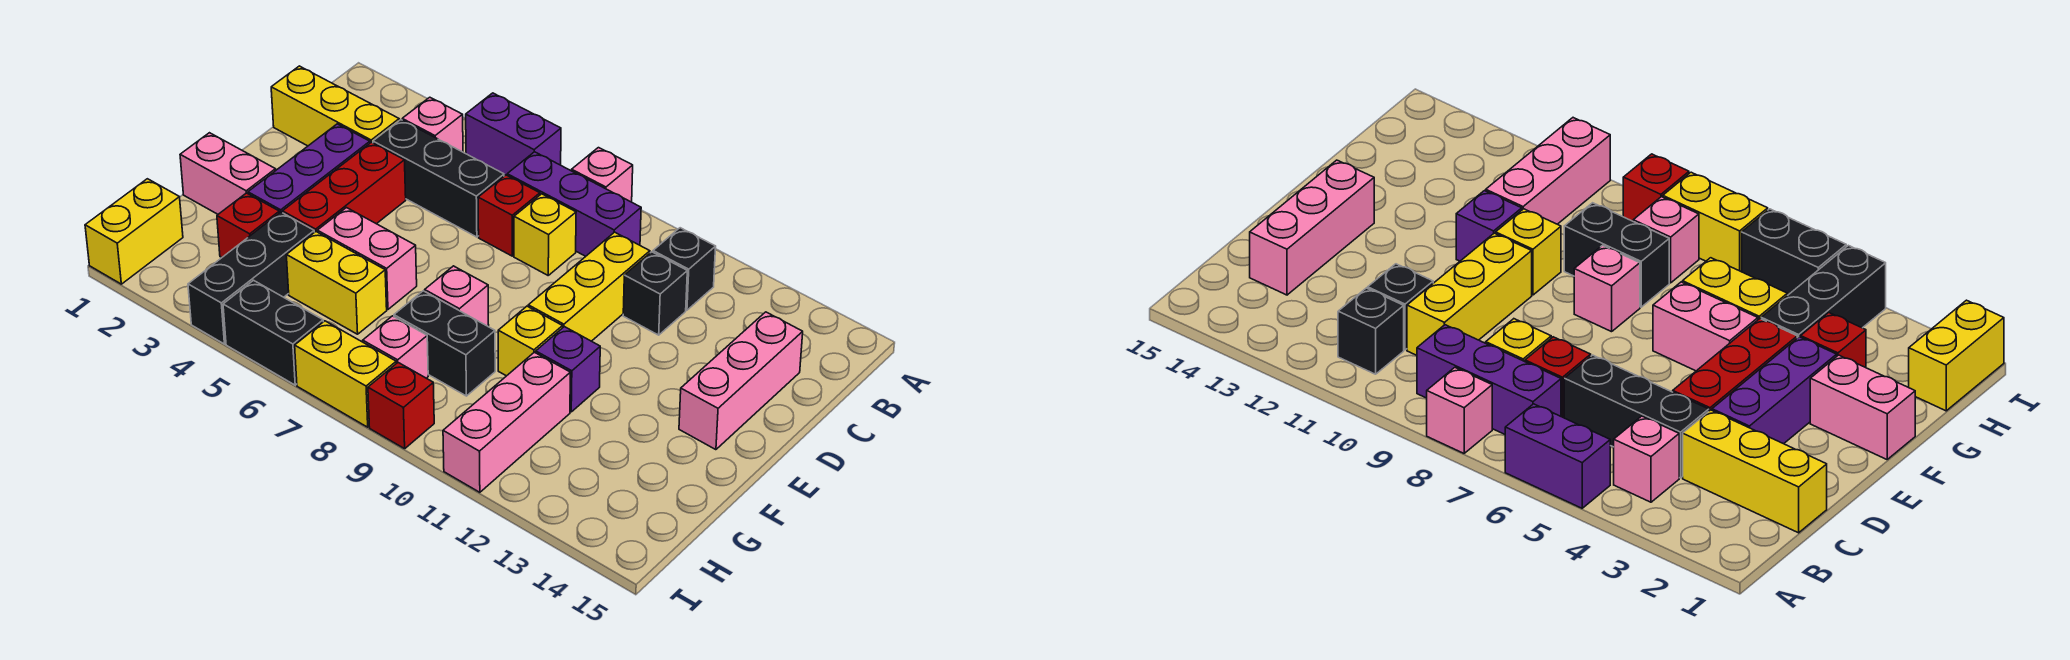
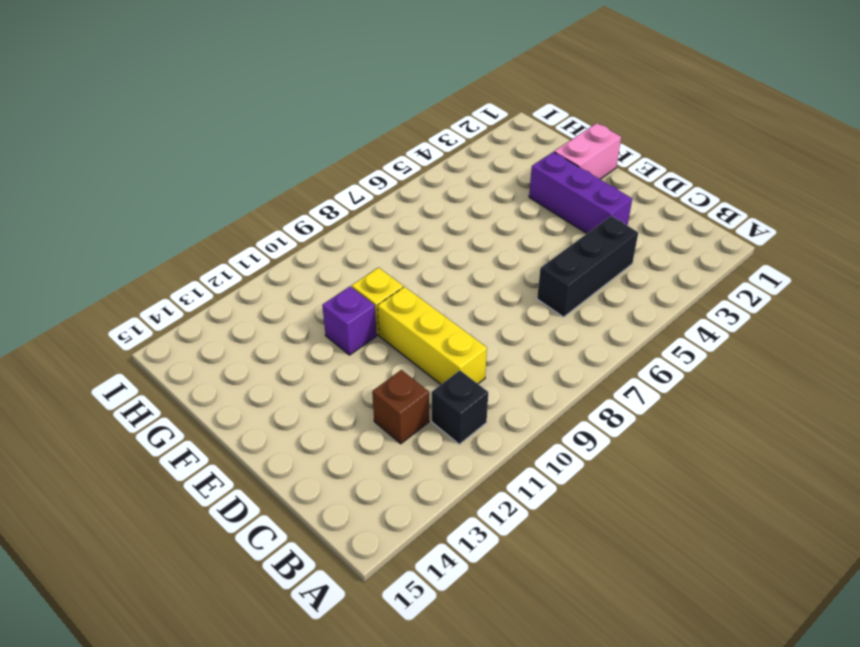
brown brick C12 level 1 -> none
none -> purple brick A5:A6 level 1
none -> pink brick A8 level 1
none -> pink brick B4 level 1

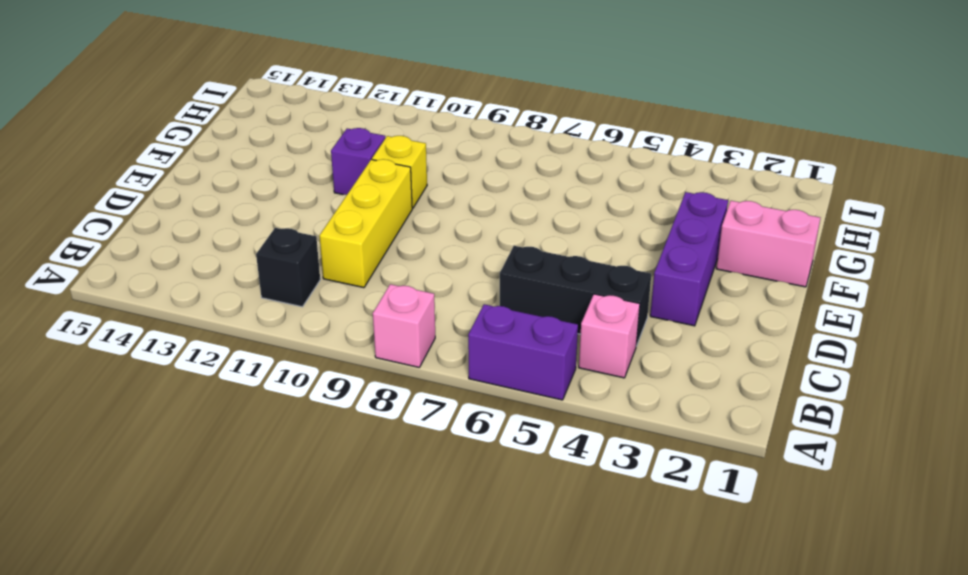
none -> purple brick B7:B9 level 1
none -> yellow brick C1:C3 level 1
none -> red brick C7 level 1

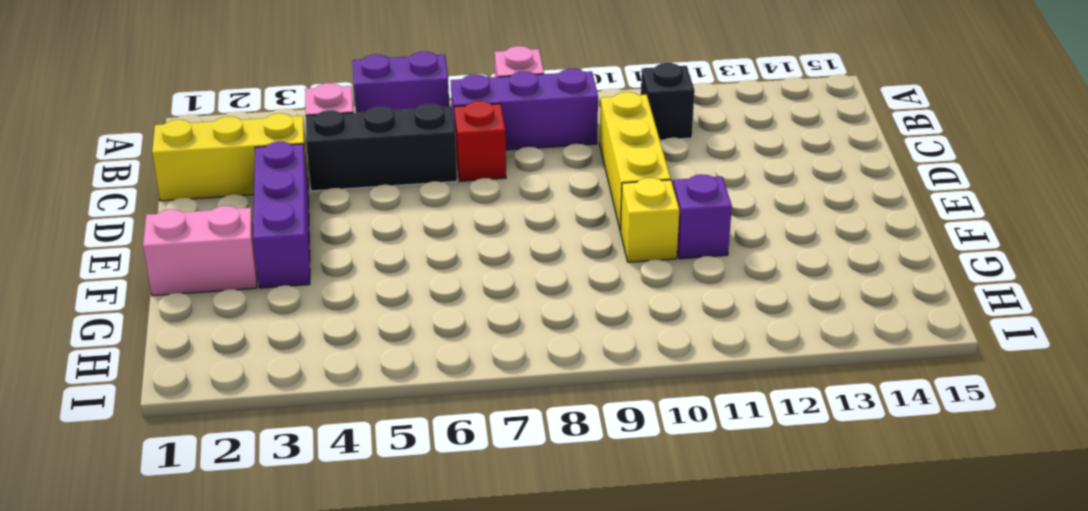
none -> yellow brick C8 level 1
none -> black brick C11 level 1
none -> pink brick C14:E14 level 1

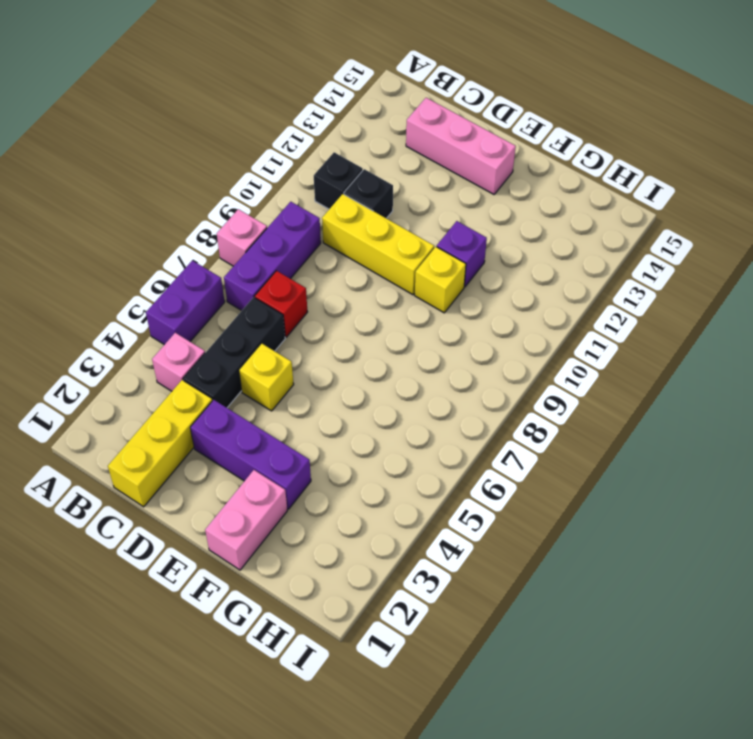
yellow brick D5 level 1 -> yellow brick C8 level 1
none -> red brick D4:F4 level 1
none -> pink brick F5:F6 level 1
none -> pink brick F8 level 1

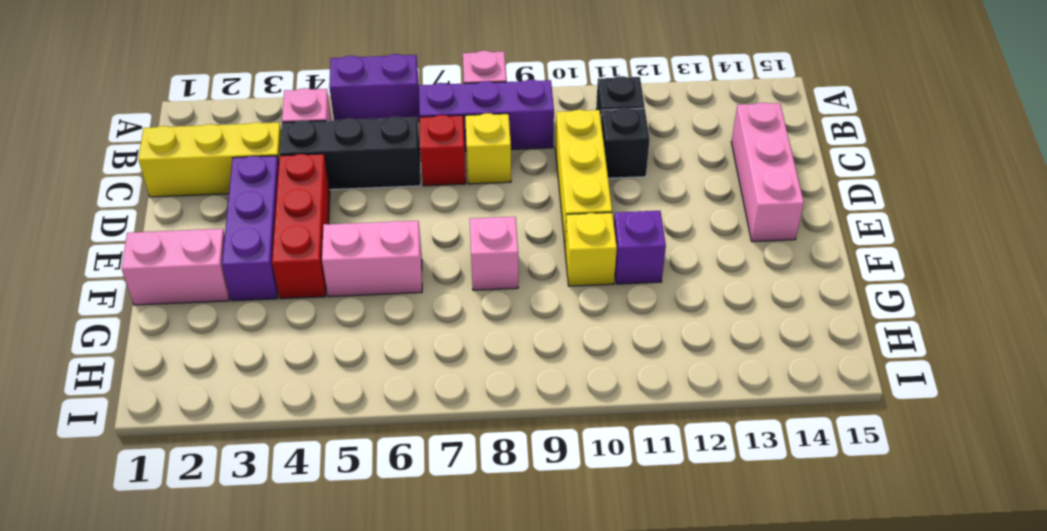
none -> red brick G3 level 1
none -> black brick G4:I4 level 1
none -> yellow brick G5:G6 level 1

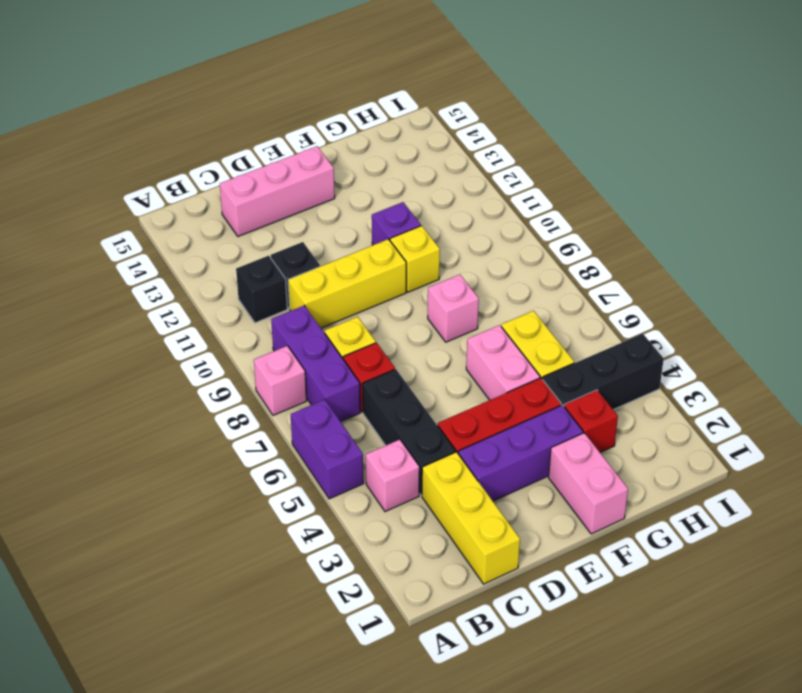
none -> black brick G8:G9 level 1
none -> pink brick G11:I11 level 1
none -> yellow brick H1:I1 level 1

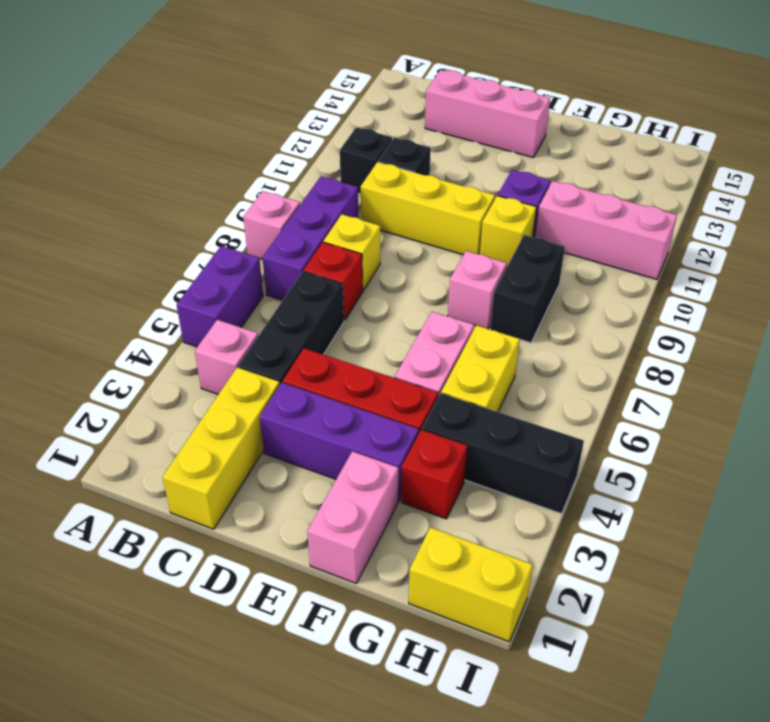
none -> pink brick H8 level 1
none -> black brick I5:I6 level 1
none -> yellow brick I7:I8 level 1

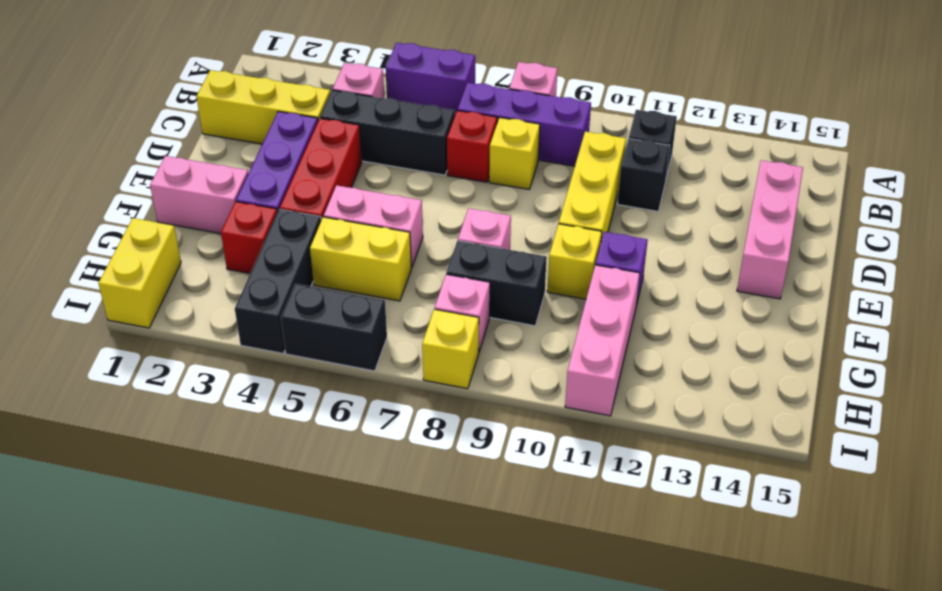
yellow brick I8 level 1 -> yellow brick I7:I8 level 1
none -> red brick I9 level 1

